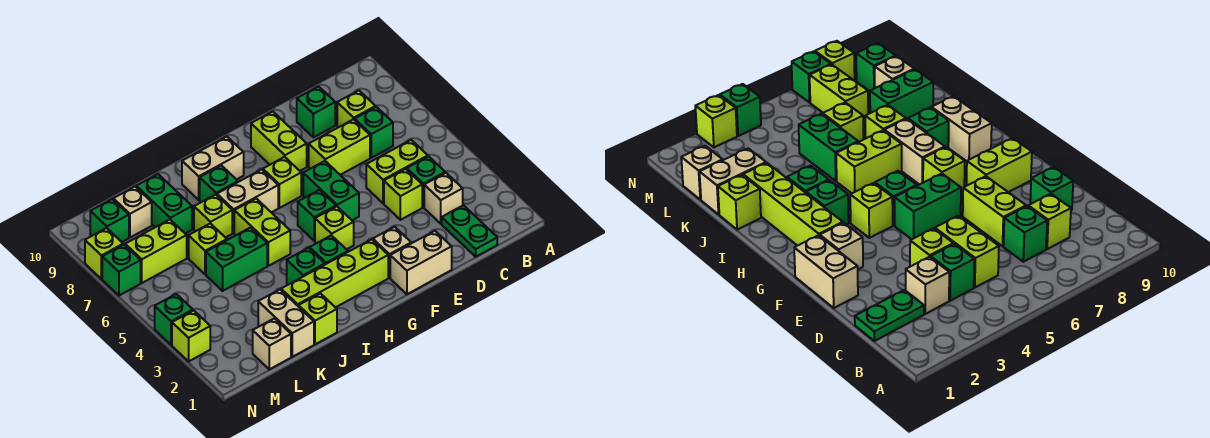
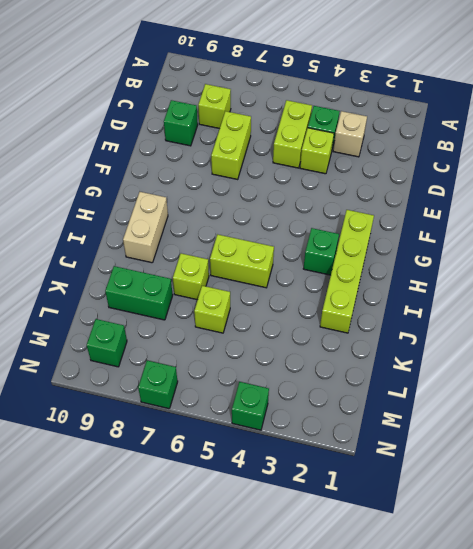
none -> green plate C1:C2 level 1
none -> green brick C7 level 1
none -> tan brick E1:F1 level 1
none -> tan brick F2 level 1

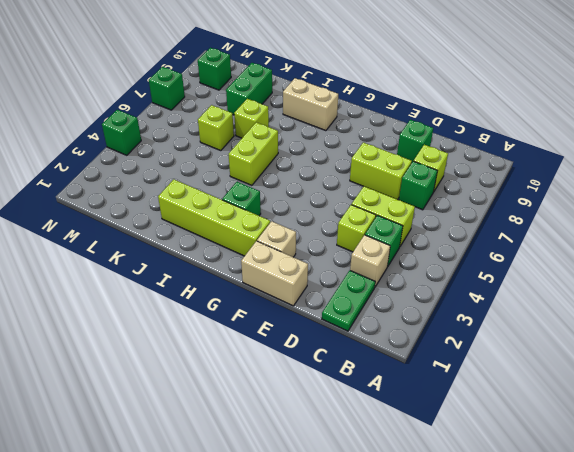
none -> green brick F5:F6 level 1
none -> lime brick F8:F9 level 1
none -> lime brick G4 level 1
none -> green brick G5 level 1

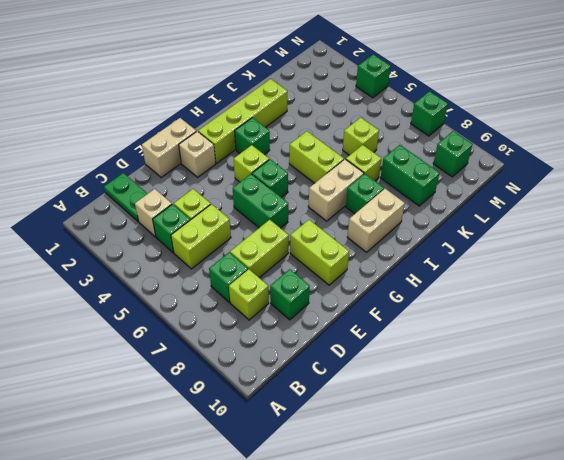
none -> lime brick G7 level 1
none -> green brick I3 level 1
none -> lime brick J1 level 1
none -> green brick J5:K5 level 1

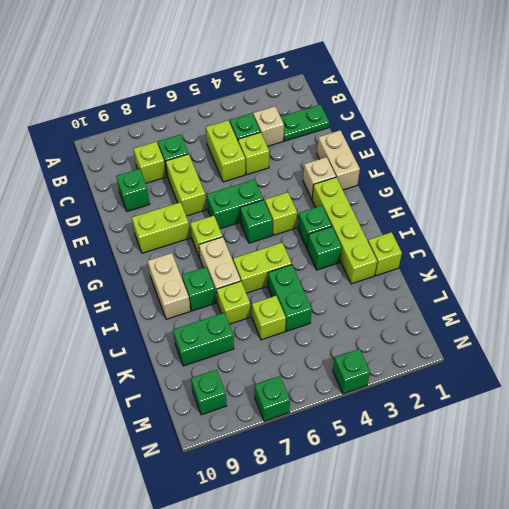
none -> tan brick K1:K2 level 1
none -> tan brick L1 level 1
none -> lime brick L7:M7 level 1
none -> tan brick L9 level 1

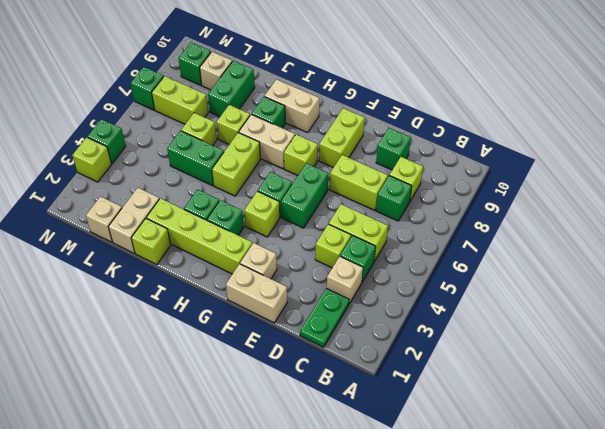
none -> lime brick N8 level 1

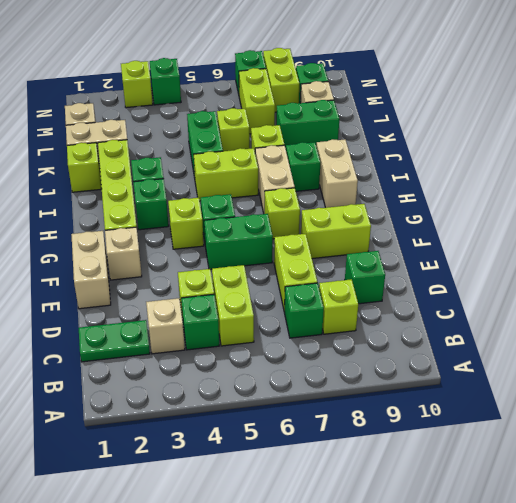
lime brick M8:N8 level 1 -> lime brick N8 level 1

